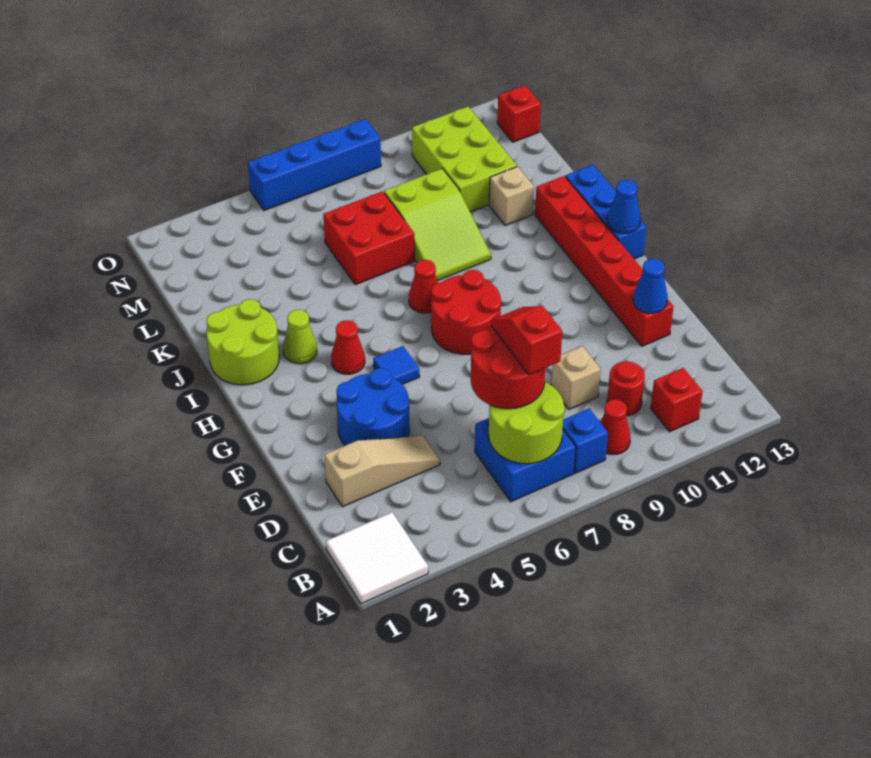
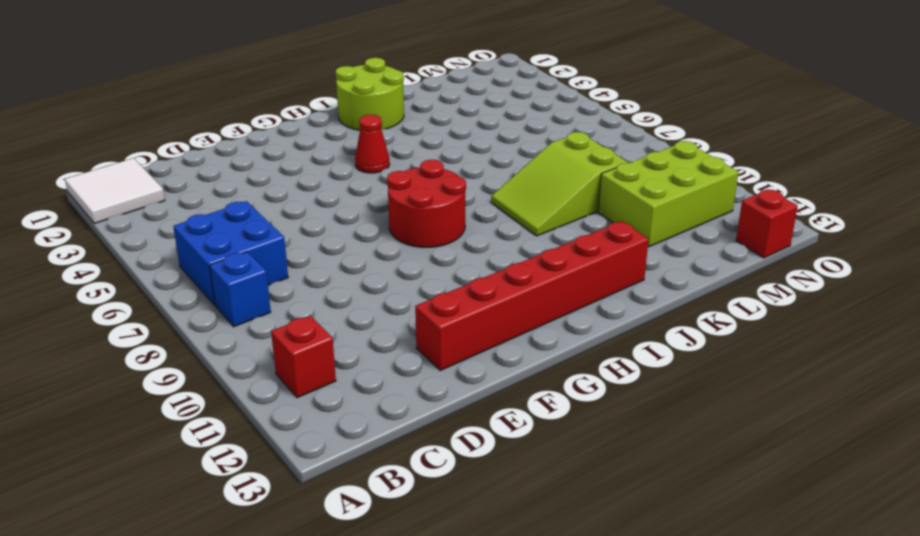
none -> red cone B9 level 1
none -> red round brick C10 level 1
none -> tan slope D2:D4 level 1 top 2

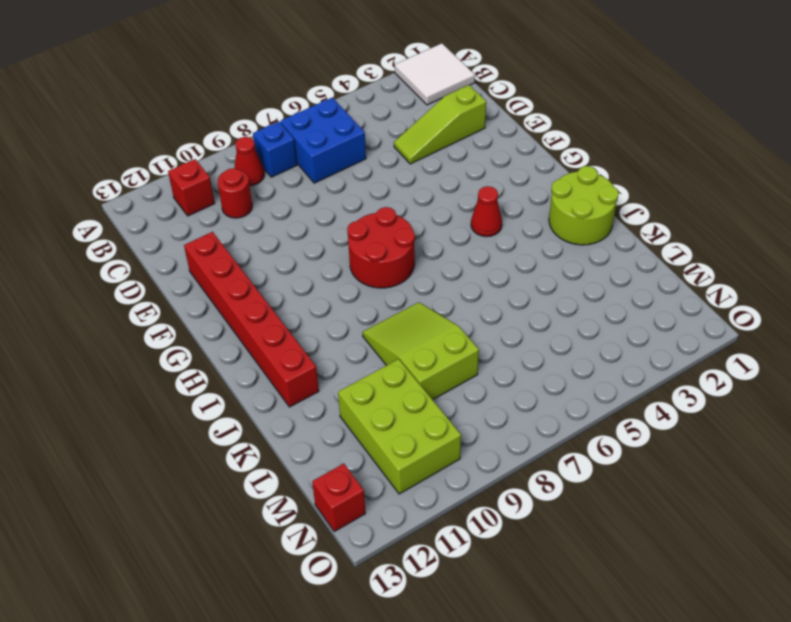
lime slope D2:D4 level 1 top 2 -> tan slope D2:D4 level 1 top 2
none -> tan brick D9 level 1
none -> blue round brick E3:F4 level 1
none -> blue tile G5 level 1

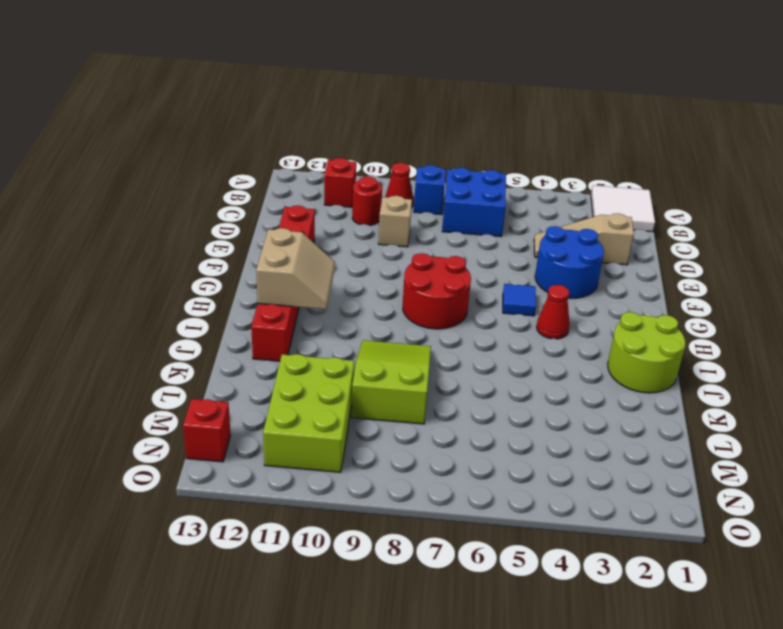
tan slope H11:I12 level 2 top 12 -> none
none -> blue brick H13:J13 level 1
none -> lime cone I3 level 1
none -> red cone I7 level 1

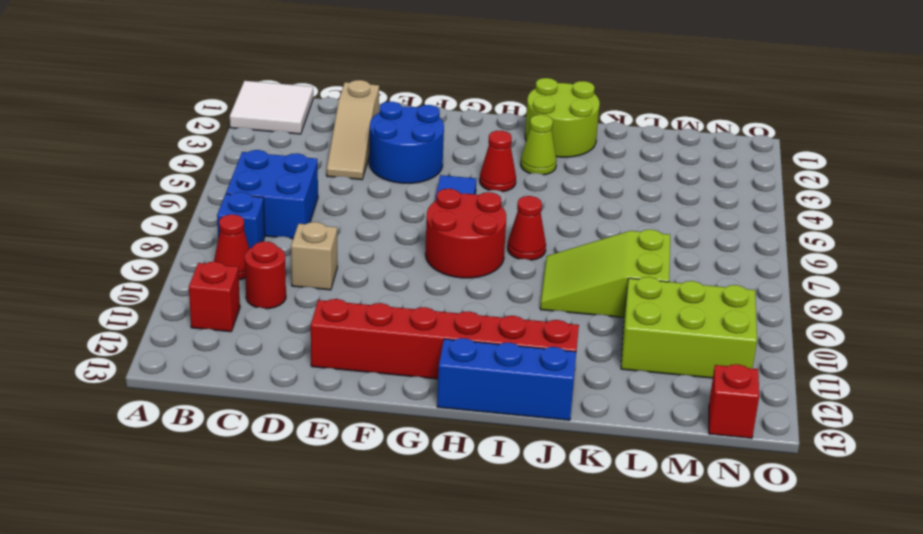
none -> red brick K6:L7 level 1
none -> tan brick K11 level 1
none -> blue brick O5:O8 level 1

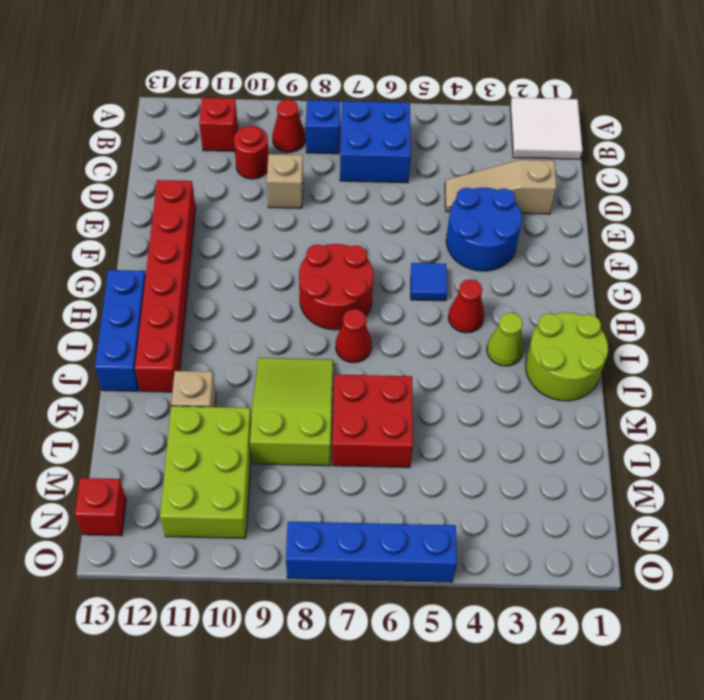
none -> lime round brick B6:C7 level 2
none -> blue cone E12 level 2
none -> blue cone H13 level 2

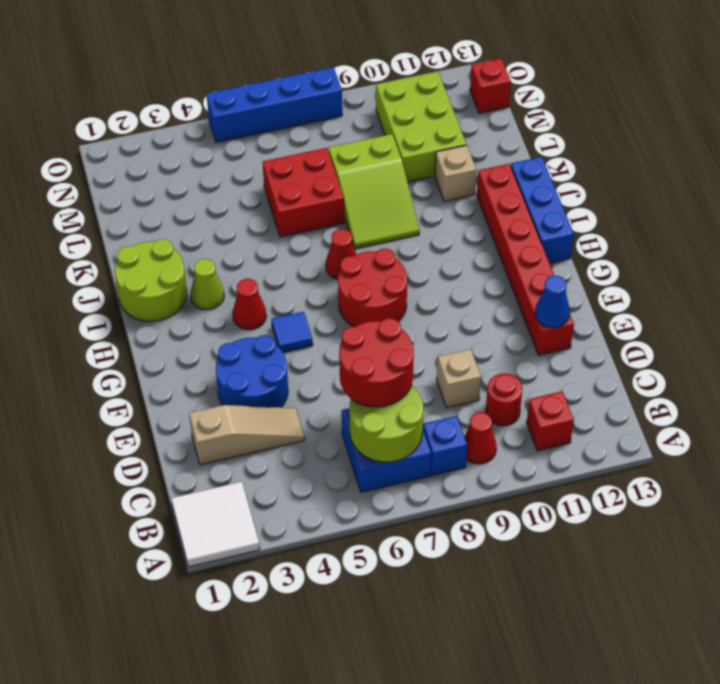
none -> blue cone H13 level 2
none -> red slope C7:D7 level 4 top C

